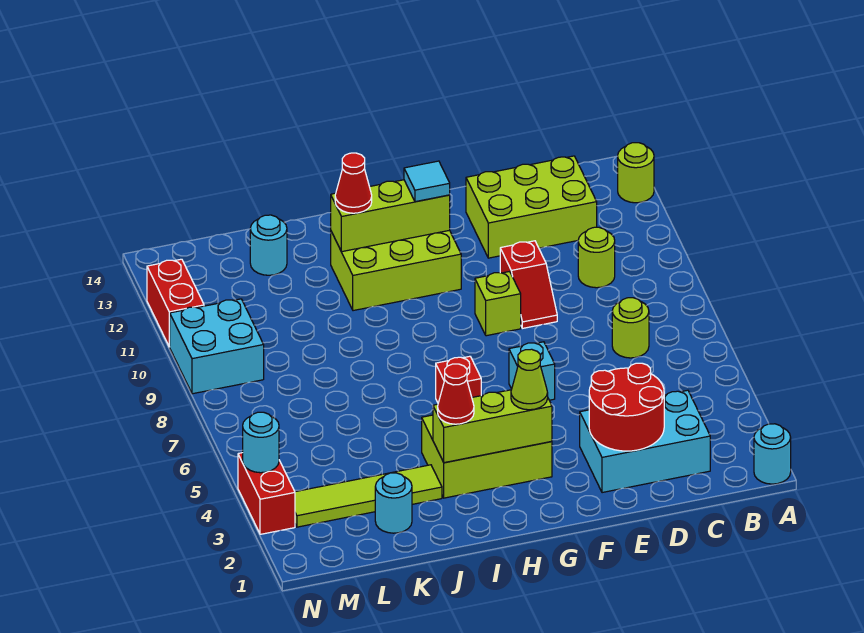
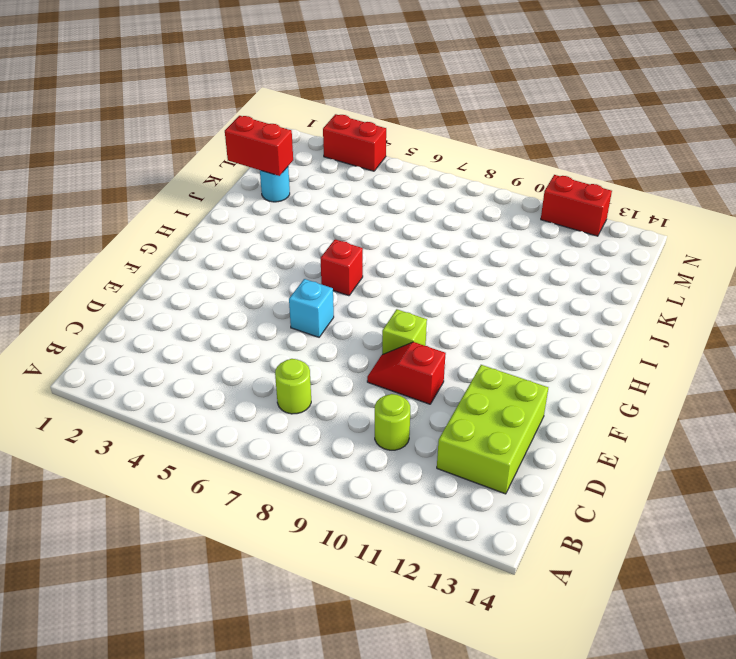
red brick K1:K2 level 2 -> none
none -> cyan round brick A1 level 1
none -> lime round brick A13 level 1
none -> cyan brick C2:E3 level 1

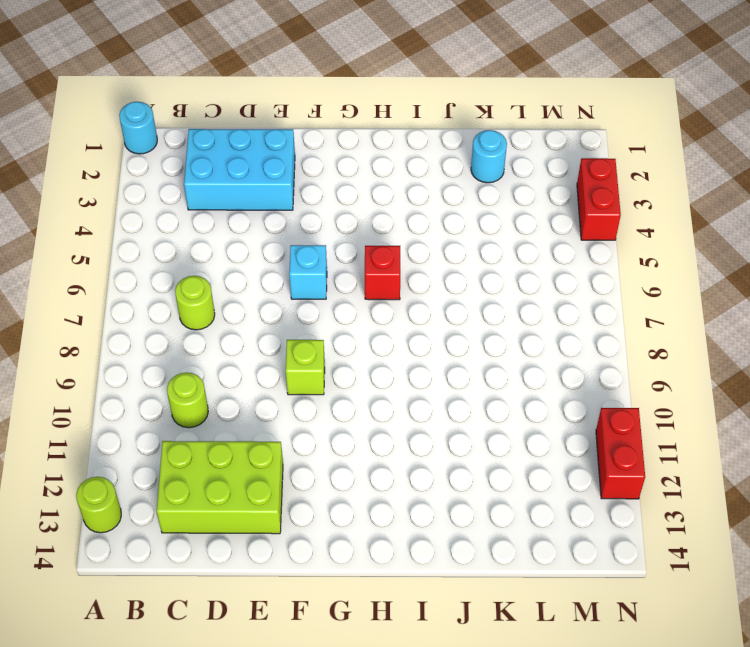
none -> red slope E9:E10 level 1 top 10
none -> lime brick G3:I4 level 1
none -> lime brick G11:I12 level 1

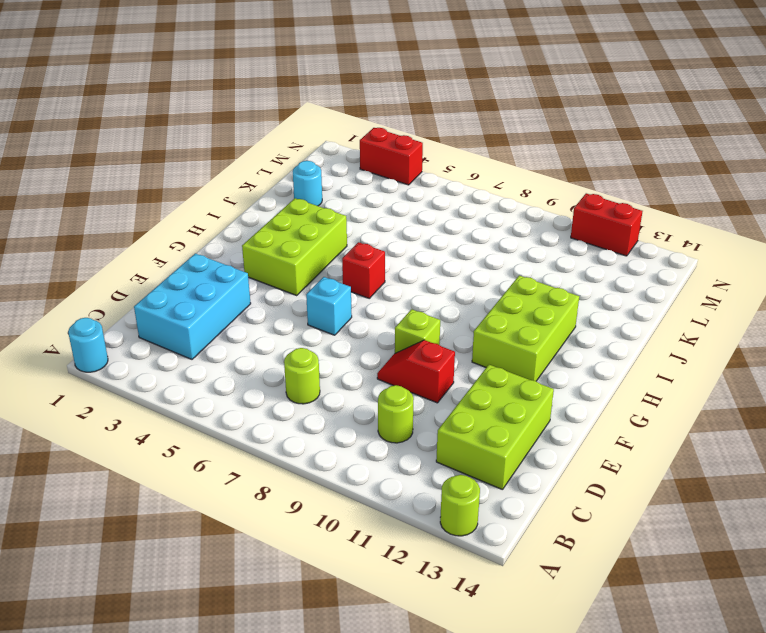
none -> lime tile J3:M3 level 1
none -> cyan round brick K13 level 1
none -> cyan brick M9:N10 level 1

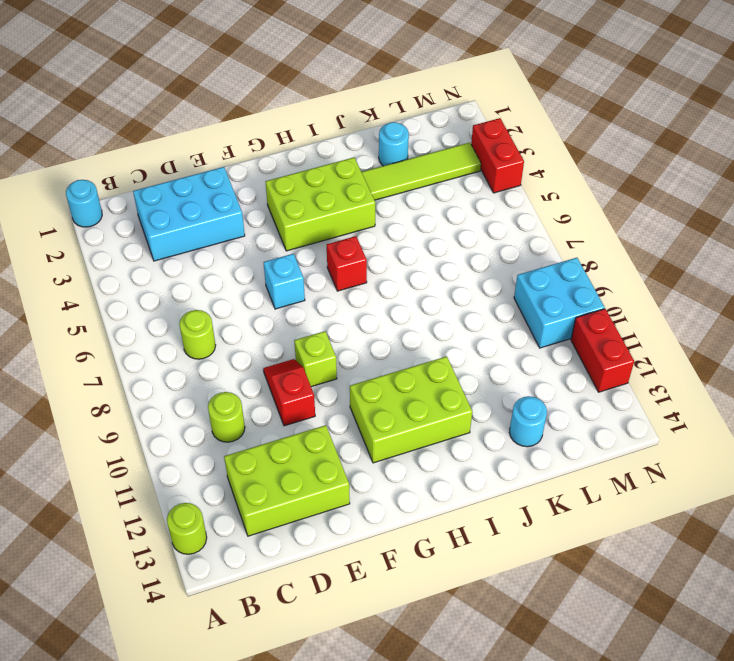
none -> red round brick D2:E3 level 2
none -> lime brick G3:I3 level 2
none -> lime brick G12:I12 level 2

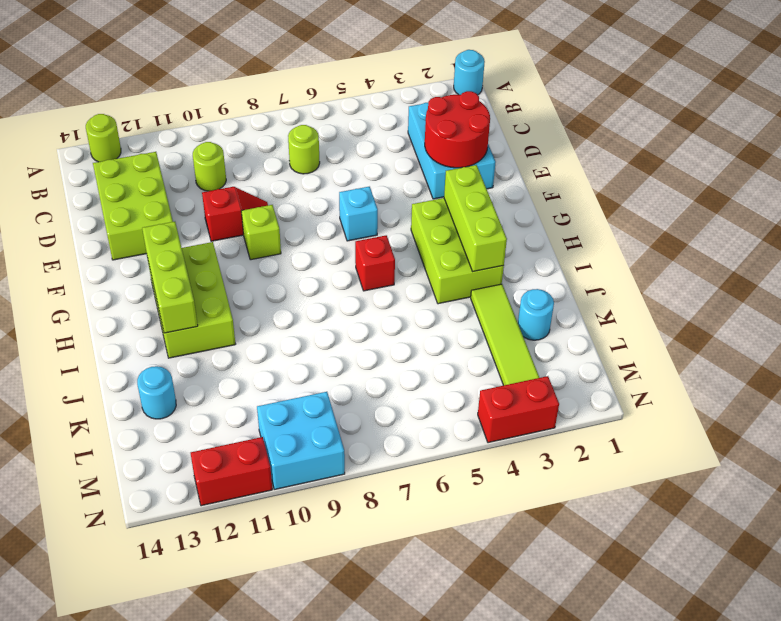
none -> cyan round brick N4 level 2
none -> lime cone G3 level 3
none -> cyan tile G12 level 3

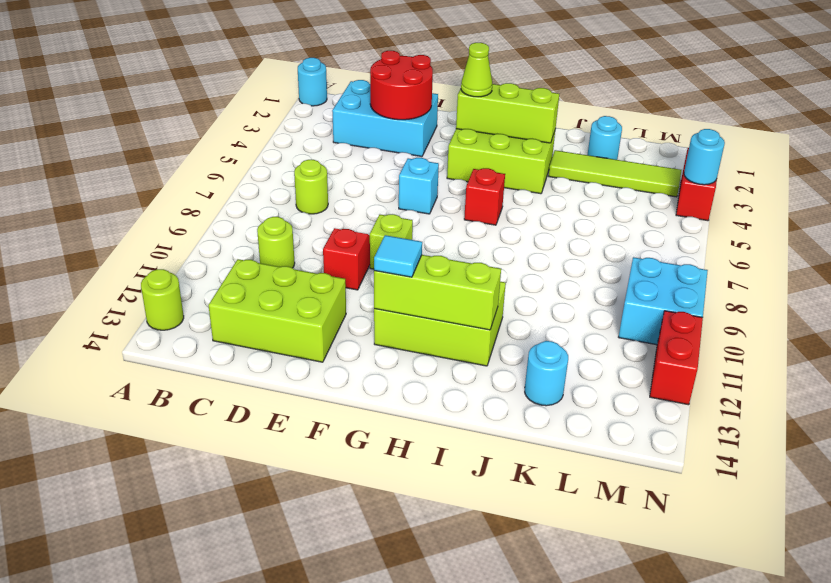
none -> red cone I3 level 3
none -> red cone I12 level 3

